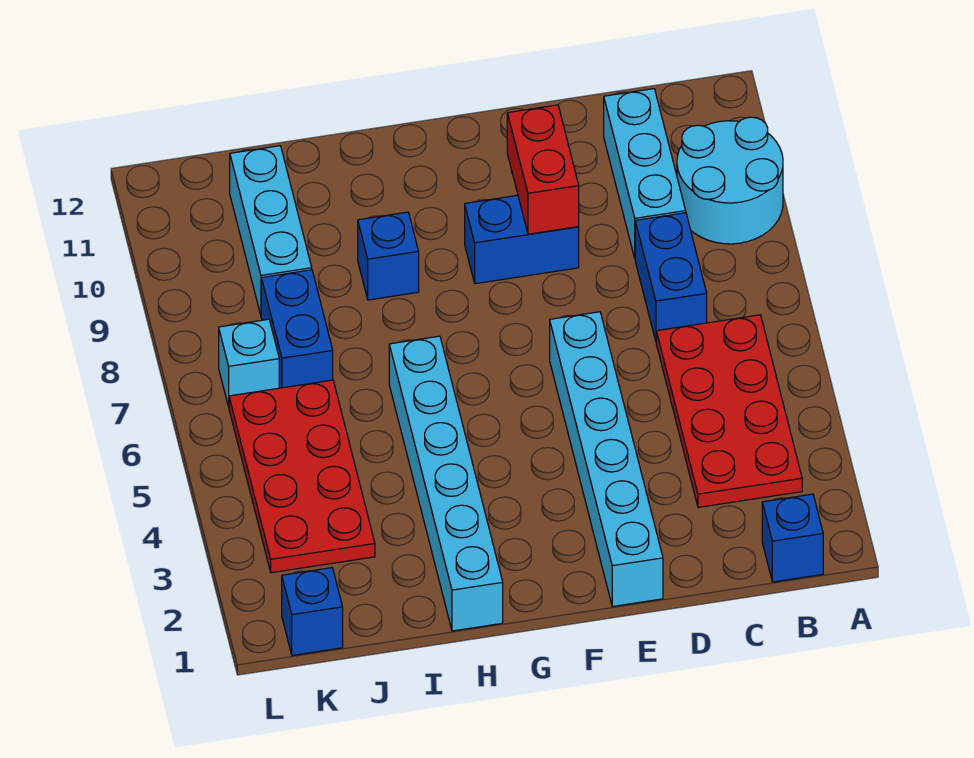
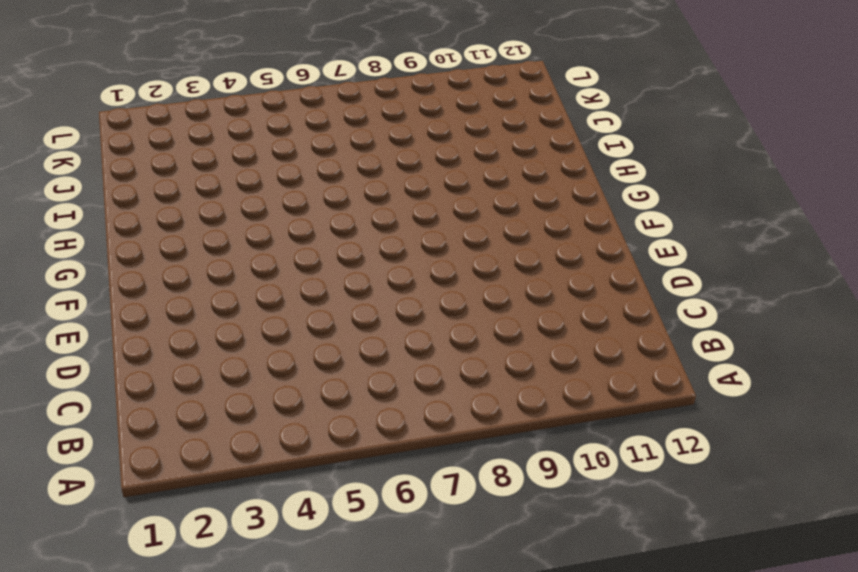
none -> cyan round brick A9:B10 level 1
none -> blue brick B1 level 1
none -> red plate B3:C6 level 1

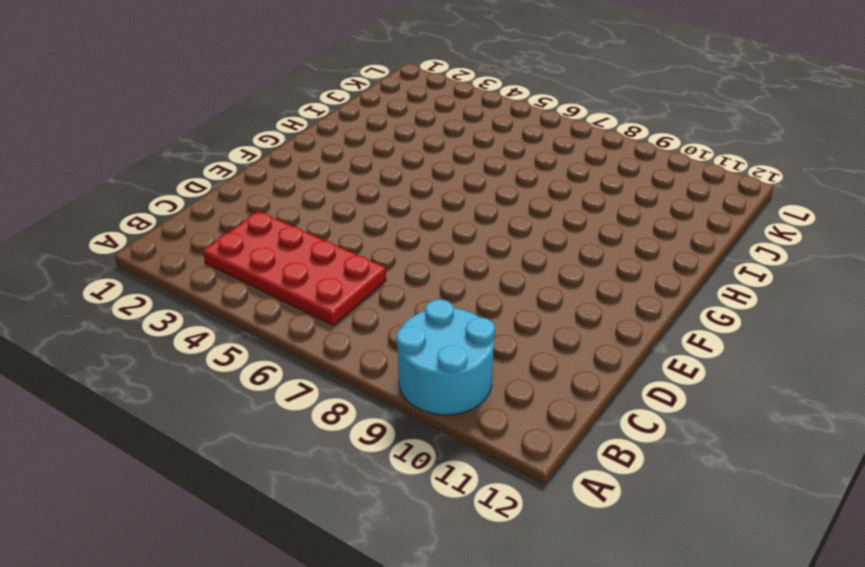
none -> blue brick B1 level 1
none -> blue brick C7:C8 level 1
none -> cyan brick C9:C11 level 1

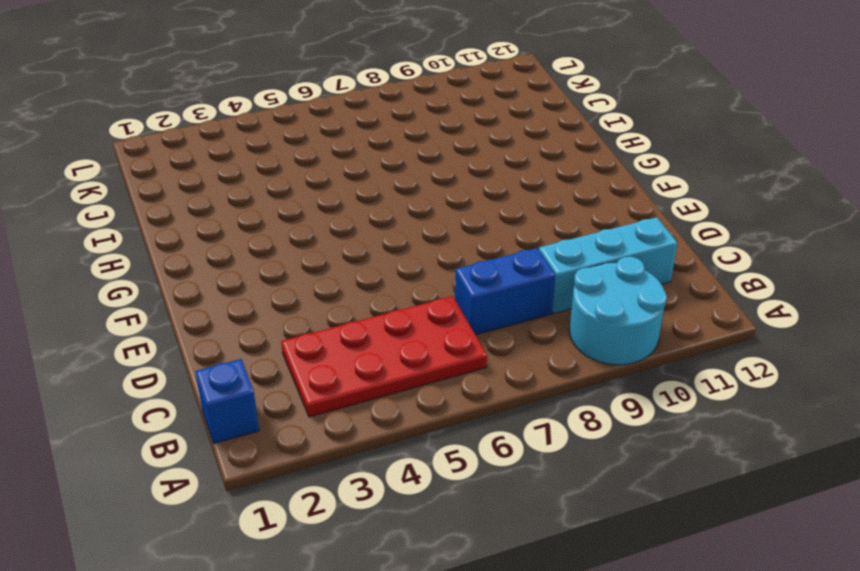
none -> cyan brick E1:E6 level 1
none -> blue brick E9:F9 level 1
none -> cyan brick H1:H6 level 1

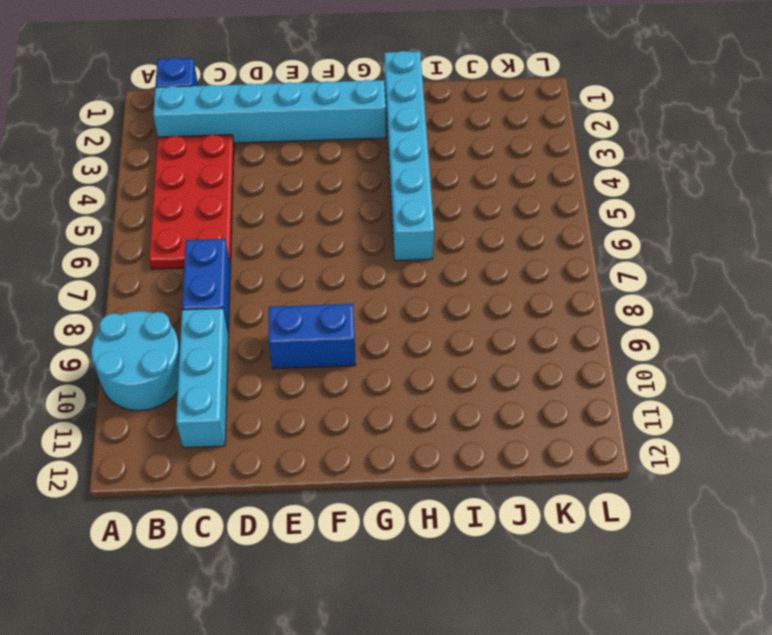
cyan brick B2:G2 level 1 -> cyan brick E1:E6 level 1
none -> blue brick H9 level 1
none -> red plate J3:K6 level 1
none -> blue brick J7:J8 level 1

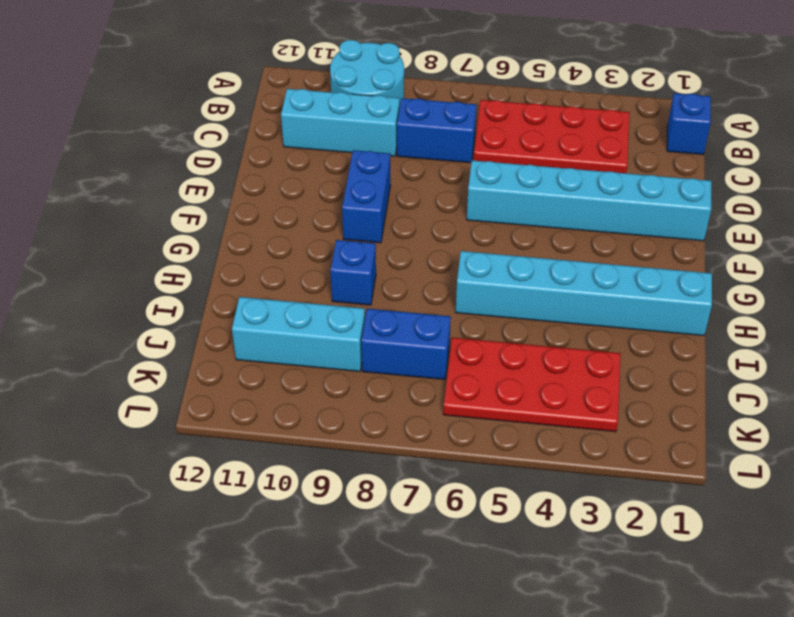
none -> blue brick K1 level 1
none -> cyan brick K7 level 1
none -> red brick E9:E10 level 2

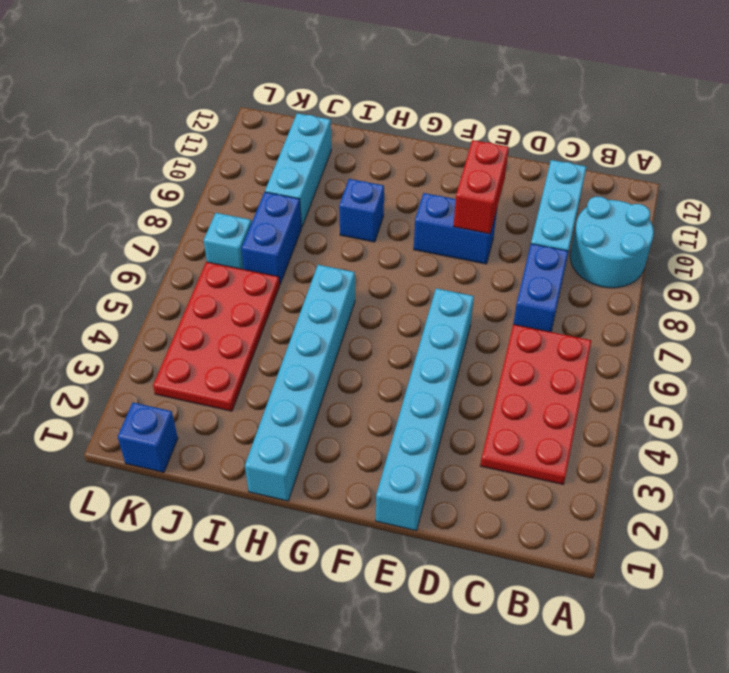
none -> blue brick B1 level 1

